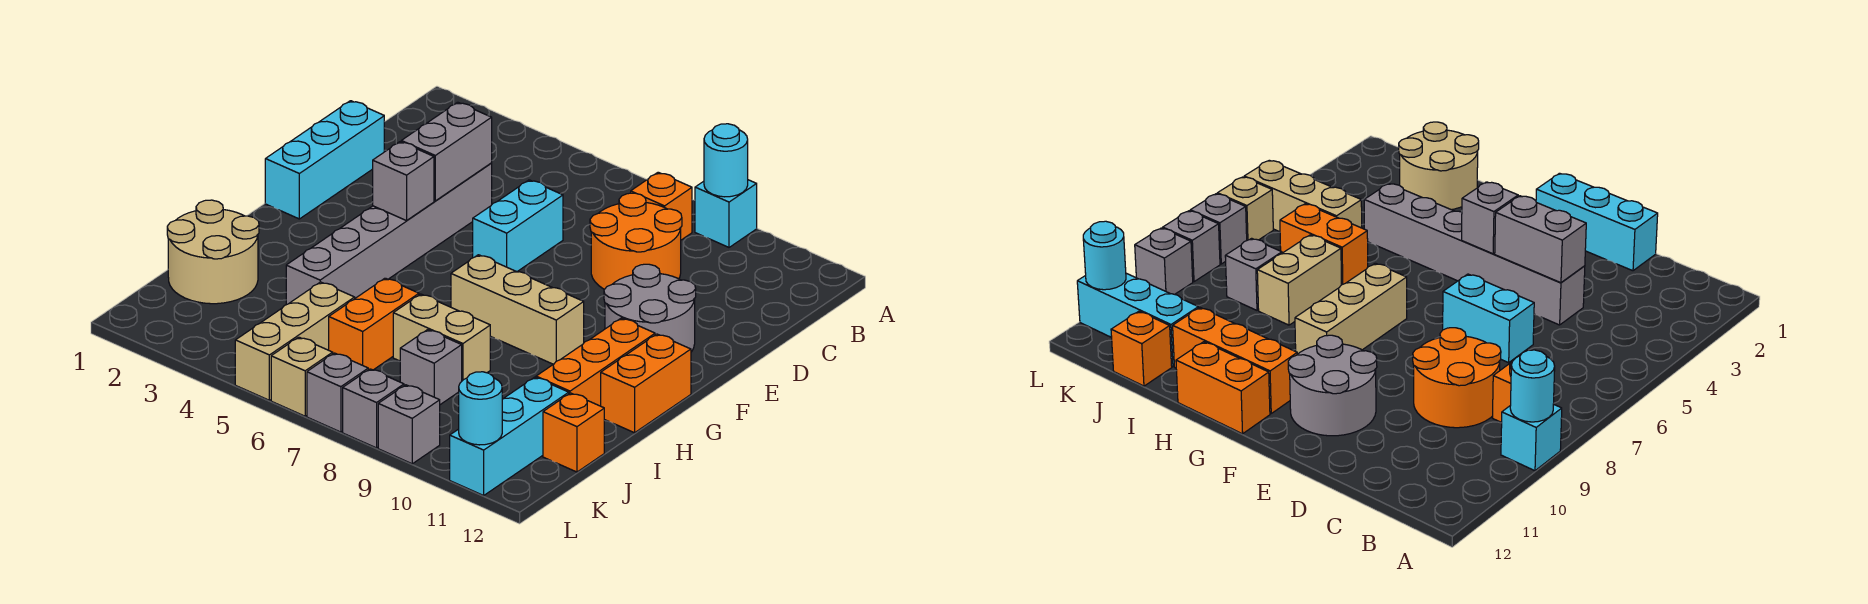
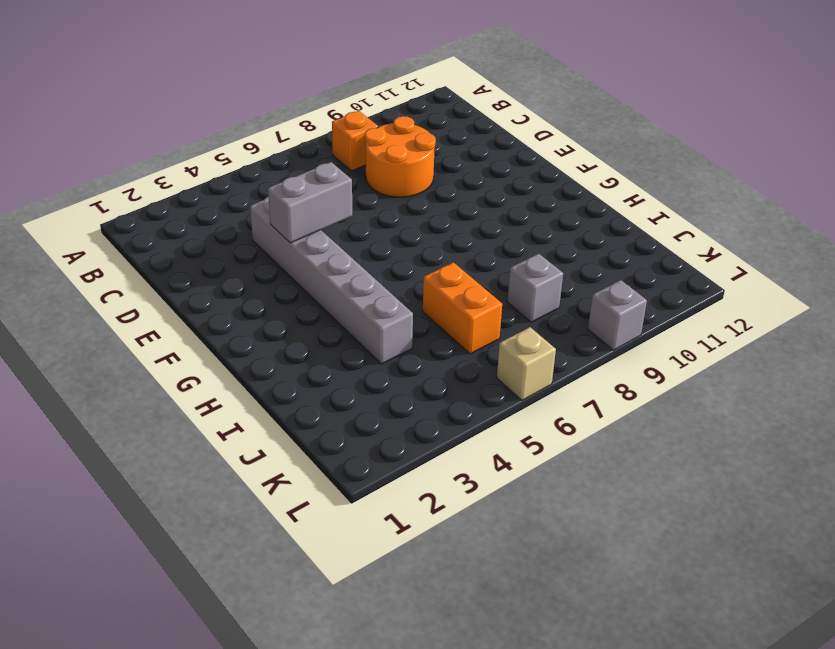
grey brick E4:E5 level 2 -> grey brick D4:E4 level 2
none -> cyan brick A9 level 1
none -> cyan brick D1:F1 level 1
none -> cyan brick D6:E6 level 1

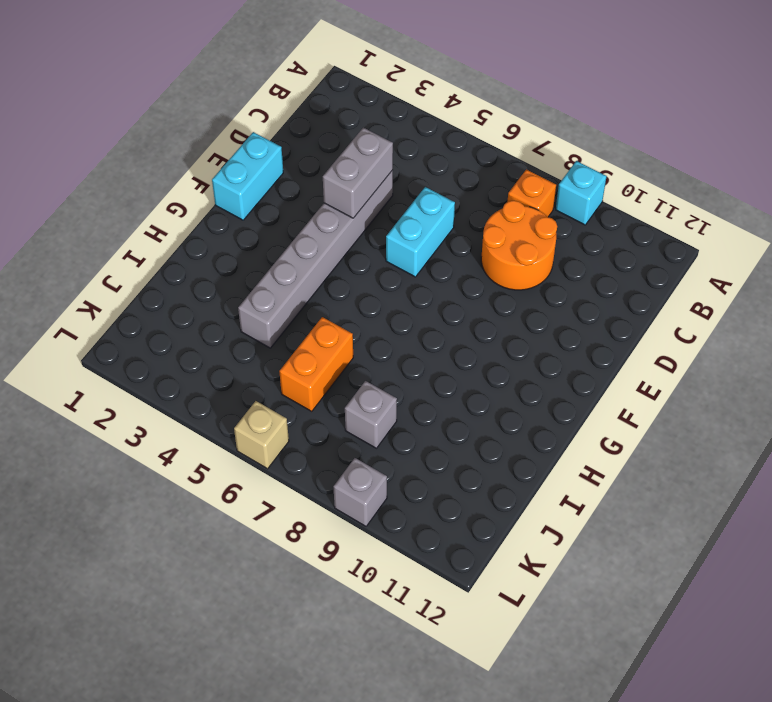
cyan brick E1:F1 level 1 -> cyan brick D1:F1 level 1
none -> grey round brick E10:F11 level 1
none -> tan brick G7:G9 level 1
none -> orange brick G11:I11 level 1

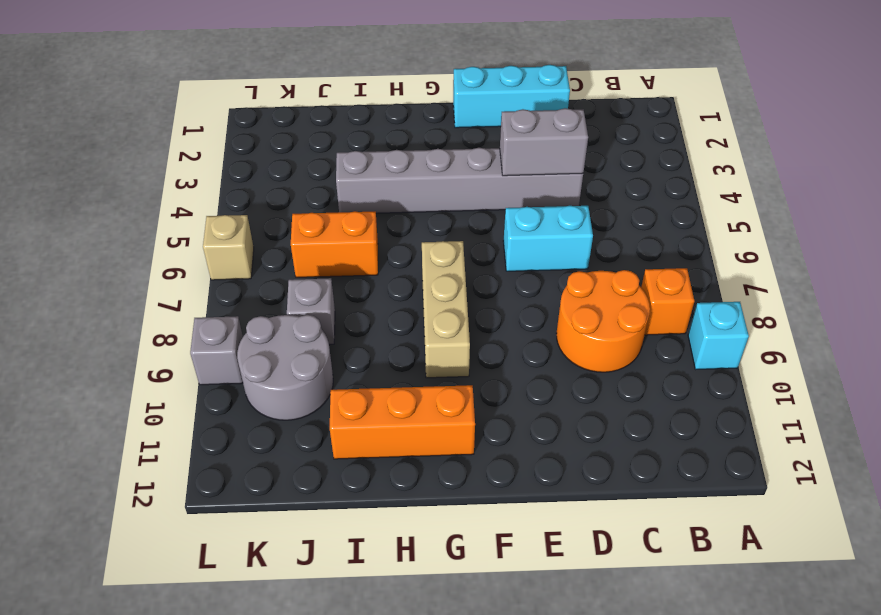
grey round brick J9:K10 level 1 -> grey round brick E10:F11 level 1
none -> orange brick G12:H12 level 1
none -> tan round brick I1:J2 level 1
none -> tan brick I7:I8 level 1

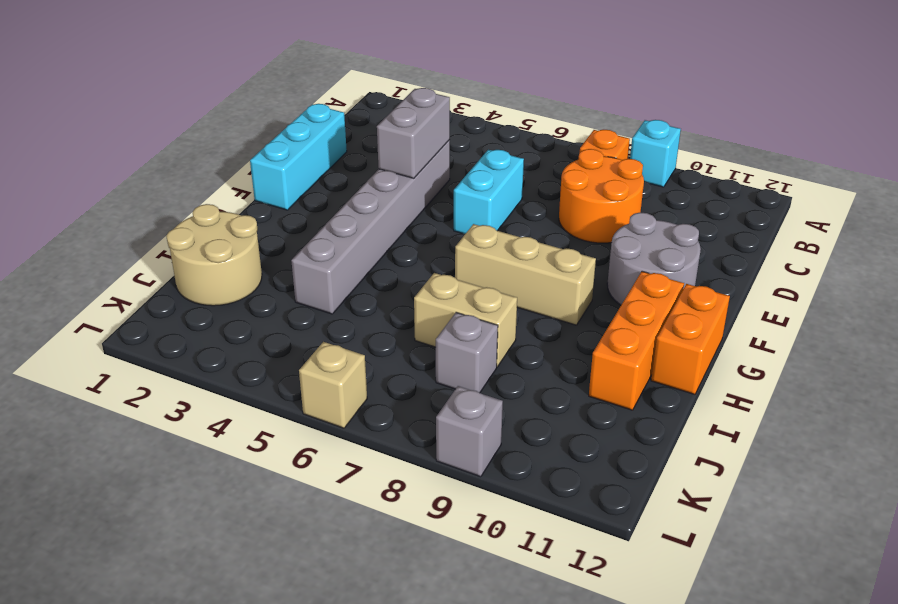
none -> orange brick I6:J6 level 1
none -> tan brick J5:L5 level 1
none -> cyan brick J11:L11 level 1

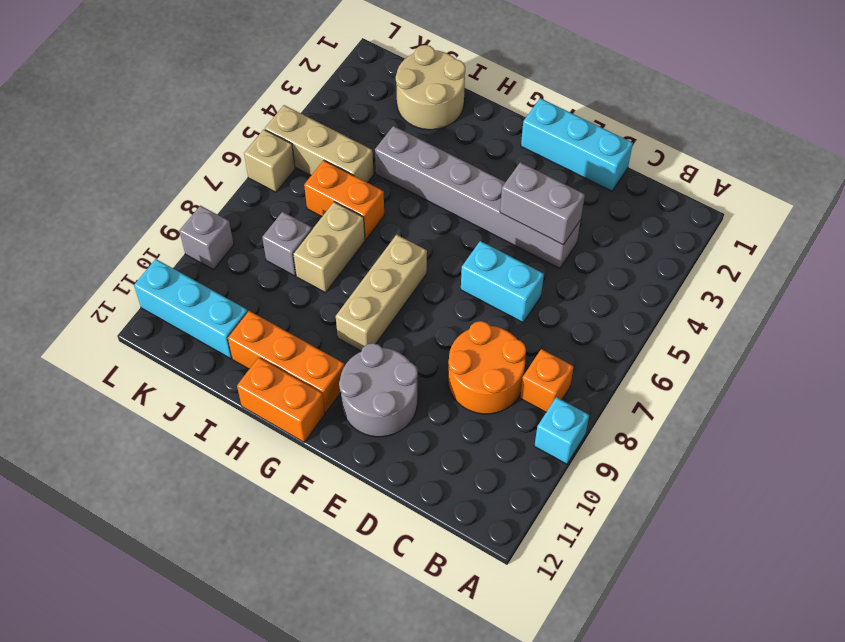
none -> orange brick J12 level 1
none -> grey brick L7 level 1
none -> grey brick L8 level 1

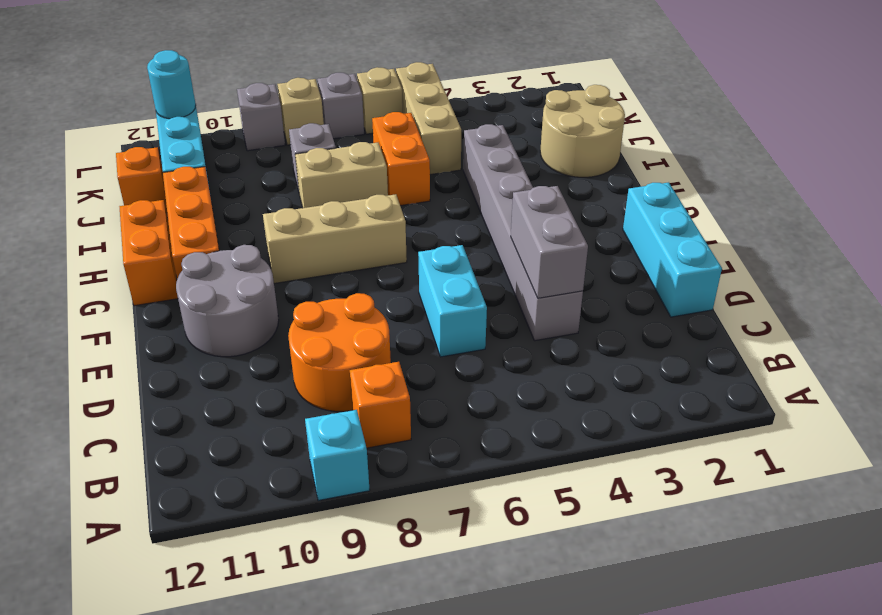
tan brick L8 level 1 -> grey brick L8 level 1
none -> cyan round brick A9 level 2
none -> grey brick F4 level 2

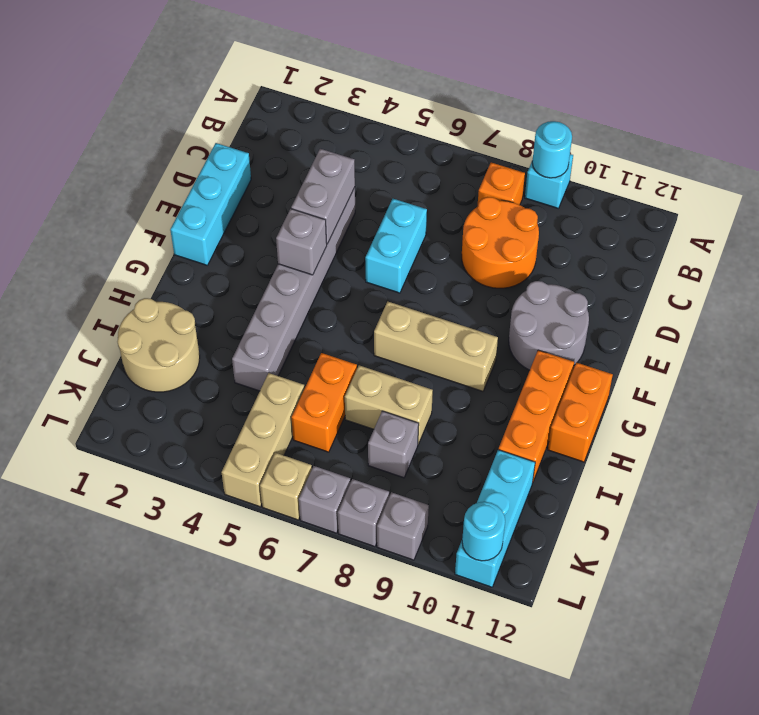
none -> orange brick J12 level 1

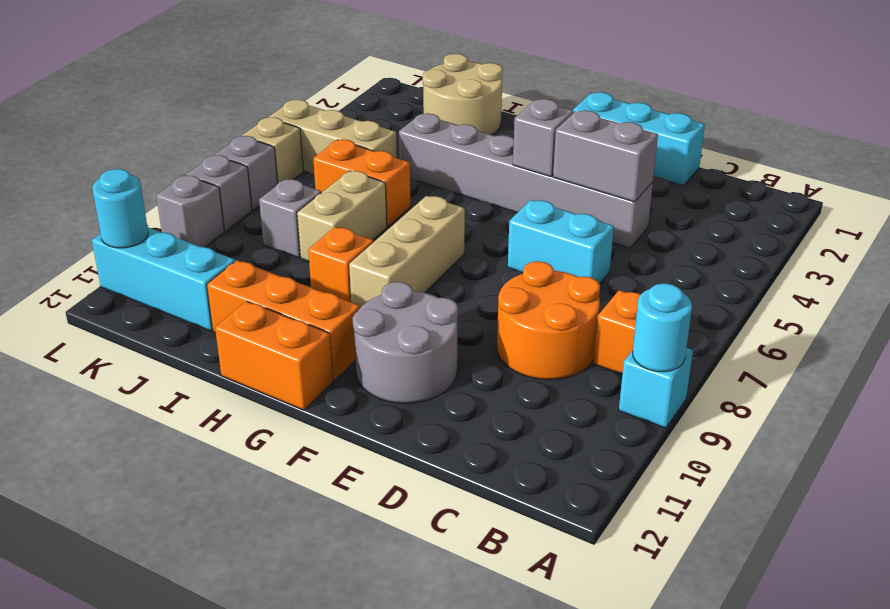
orange brick H9 level 1 -> orange brick J12 level 1

